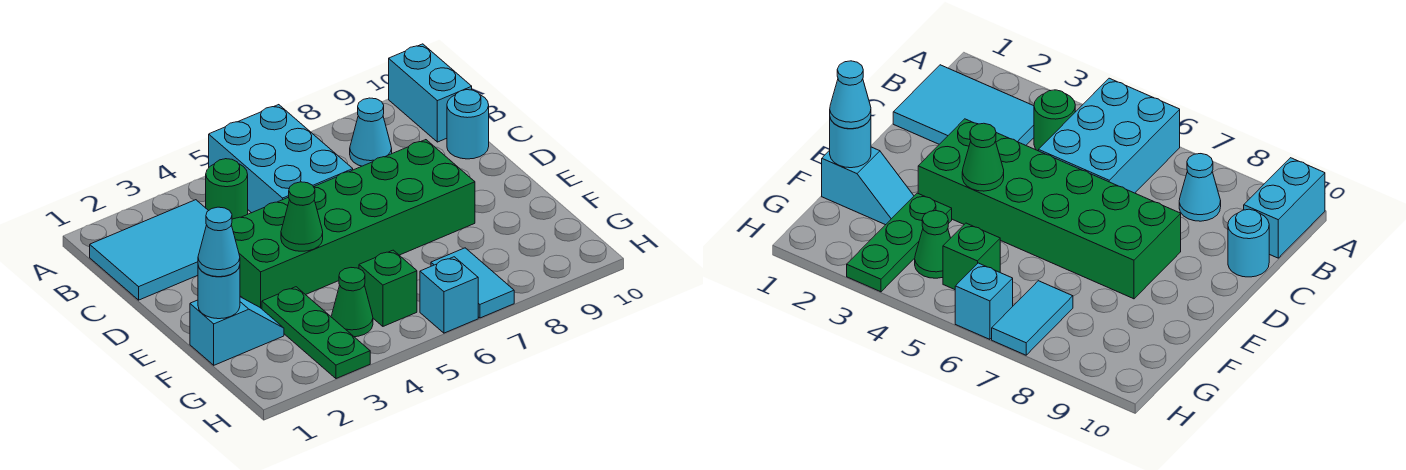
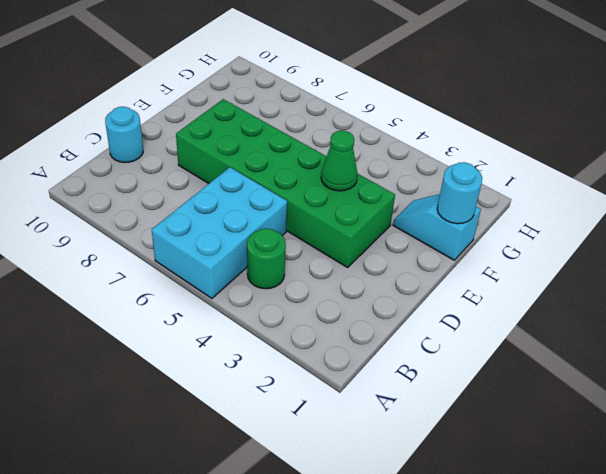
none -> cyan brick A10:B10 level 1
none -> cyan tile B1:C3 level 1
none -> cyan cone B8 level 1

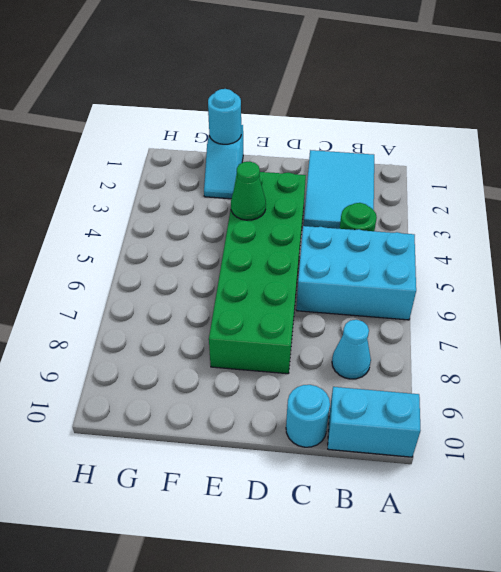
none -> green plate F3:H3 level 1
none -> green cone G4 level 1
none -> green brick G5 level 1

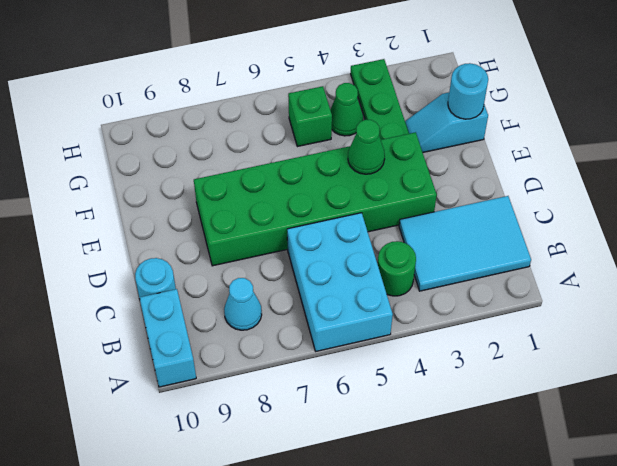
none -> cyan tile G7:H7 level 1
none -> cyan brick H6 level 1
none -> cyan cone F1 level 3

